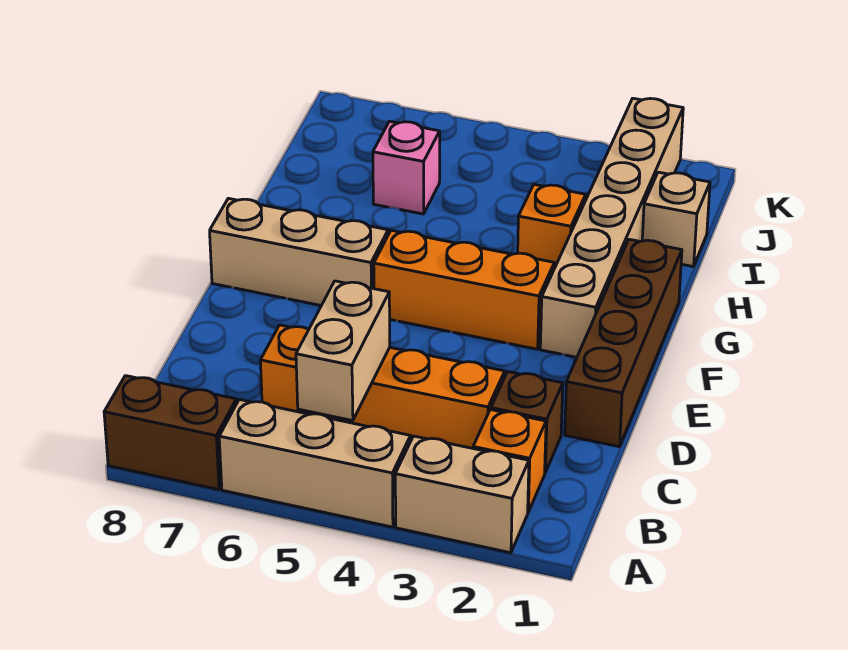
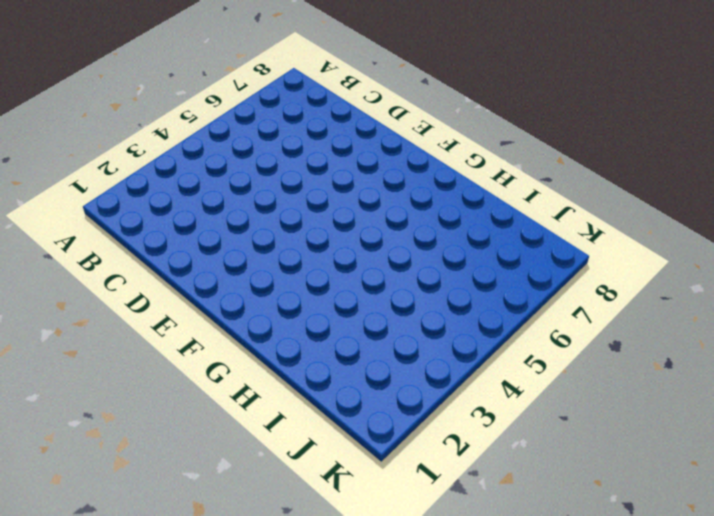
none -> tan brick A2:A3 level 1
none -> tan brick A4:A6 level 1
none -> brown brick A7:A8 level 1

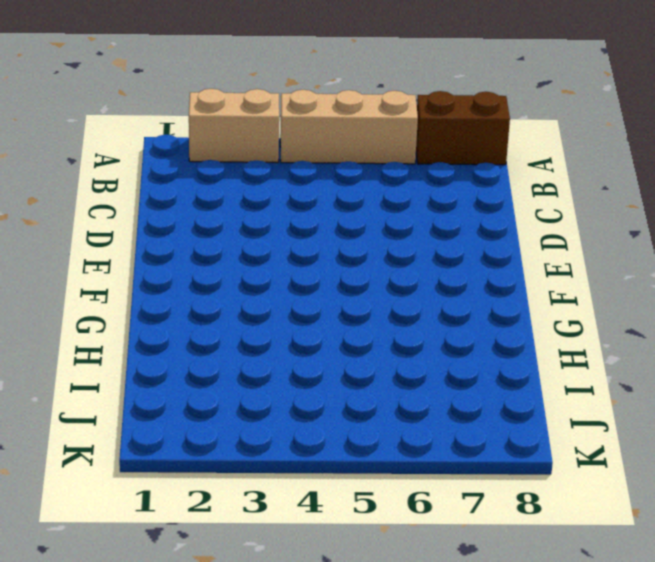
none -> orange brick B2 level 1
none -> brown brick C2 level 1
none -> orange brick C3:C6 level 1

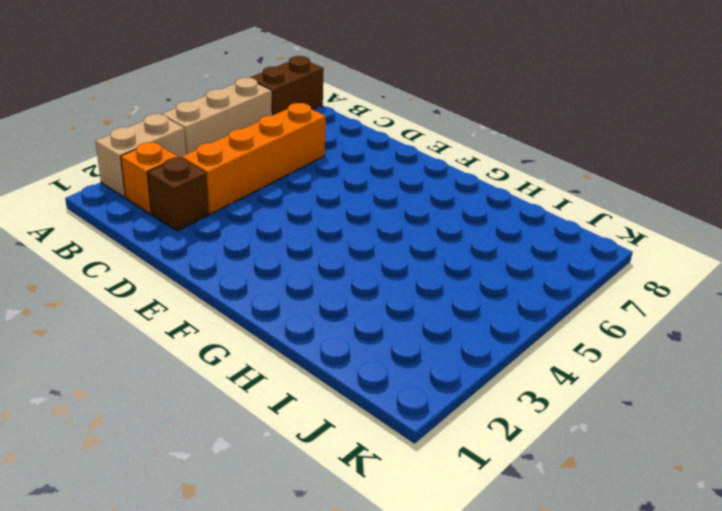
none -> brown brick D1:G1 level 1
none -> tan brick F2:K2 level 1
none -> orange brick F3:F5 level 1

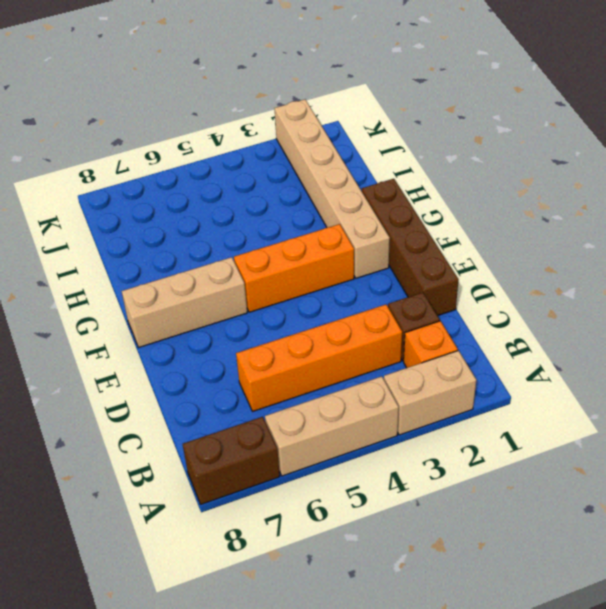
none -> orange brick H3 level 1
none -> tan brick I1 level 1
none -> pink brick I6 level 1

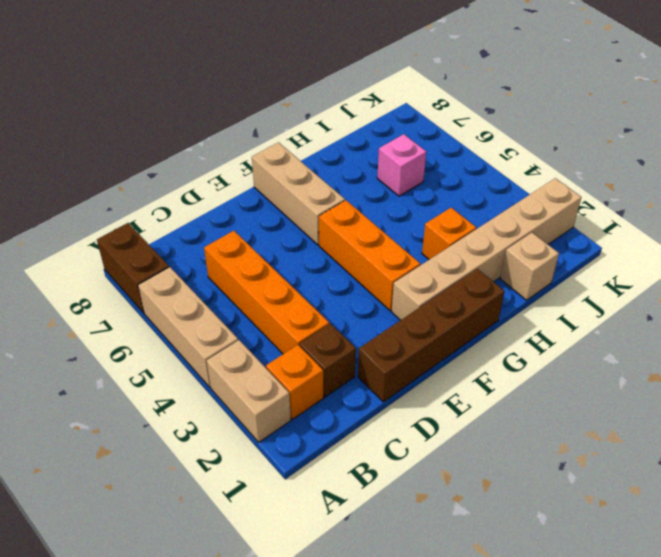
none -> tan brick B5:C5 level 2

